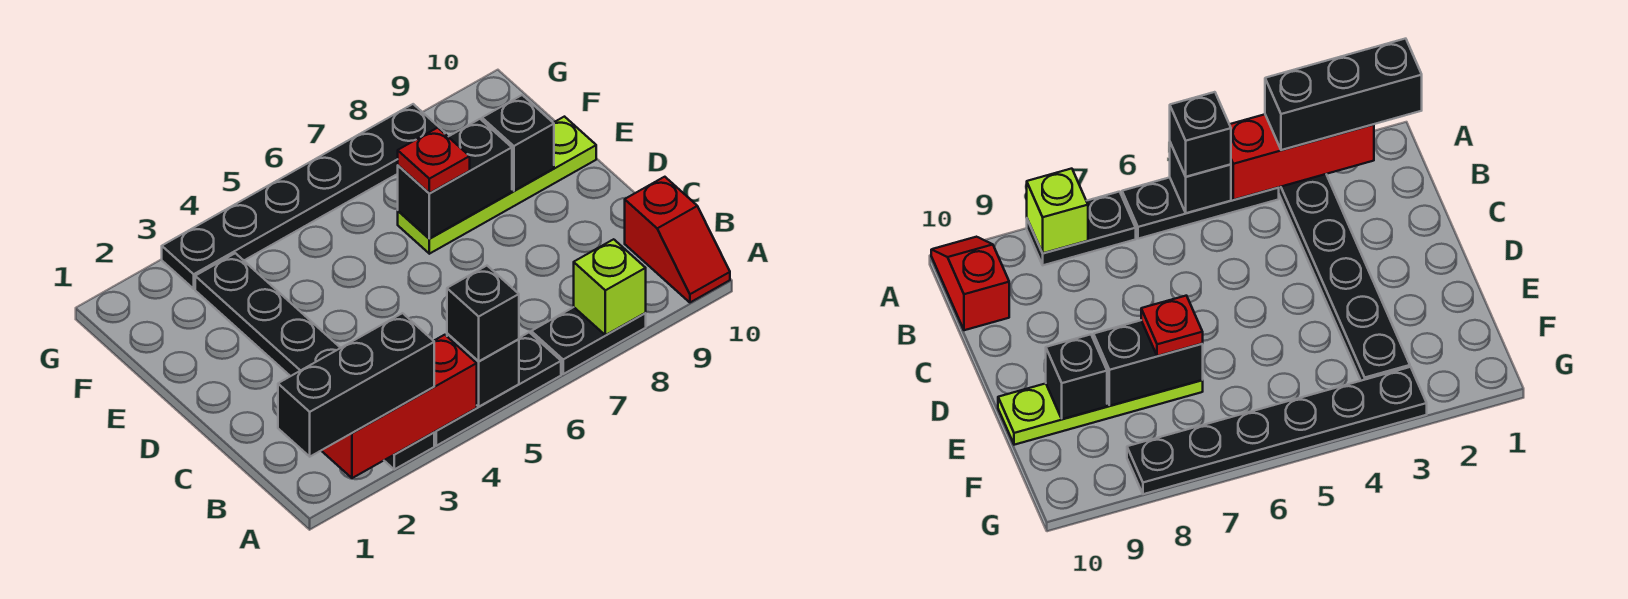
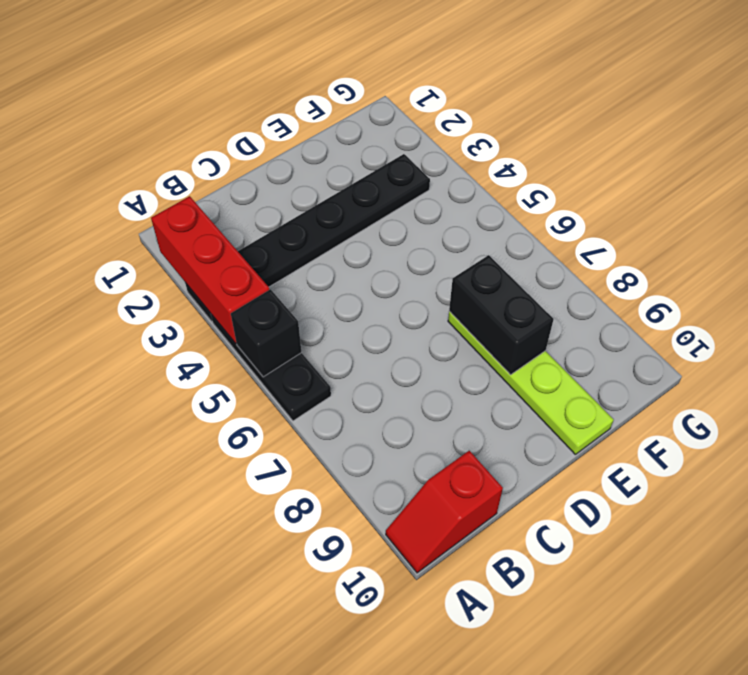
none -> black plate A7:A8 level 1
none -> black plate G3:G8 level 1
none -> lime brick A8 level 2

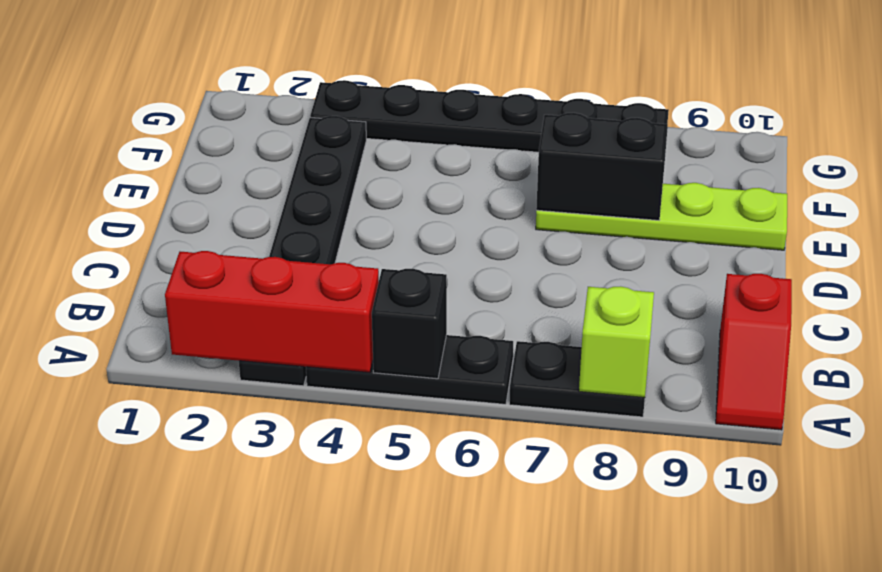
none -> black brick E9 level 2
none -> black brick A1:A3 level 3
none -> black brick A5 level 3

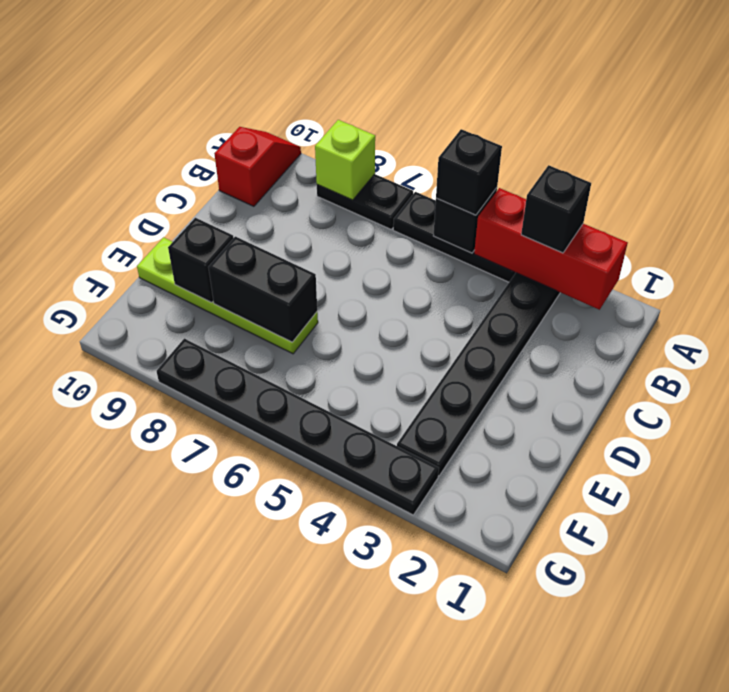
black brick A3 level 3 -> black brick A1:A3 level 3
none -> red plate E7 level 3

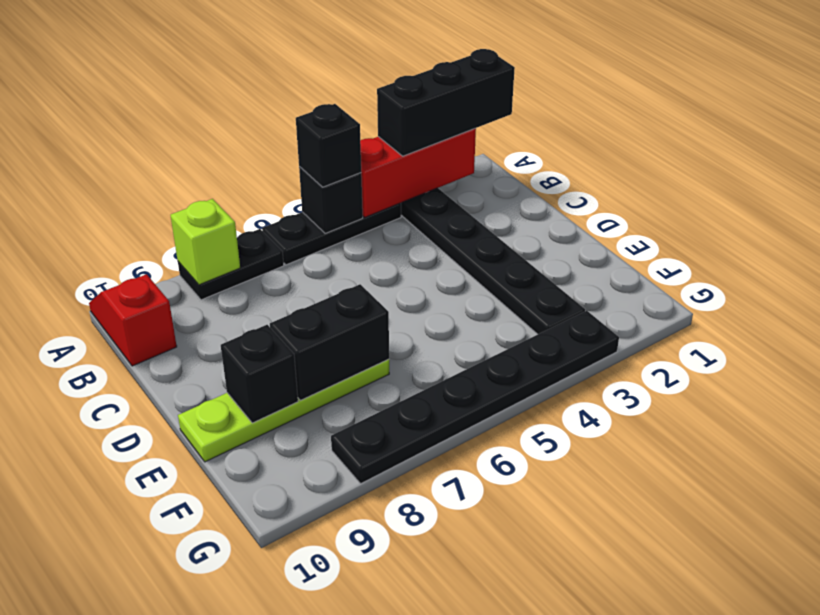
none -> red plate E7 level 3

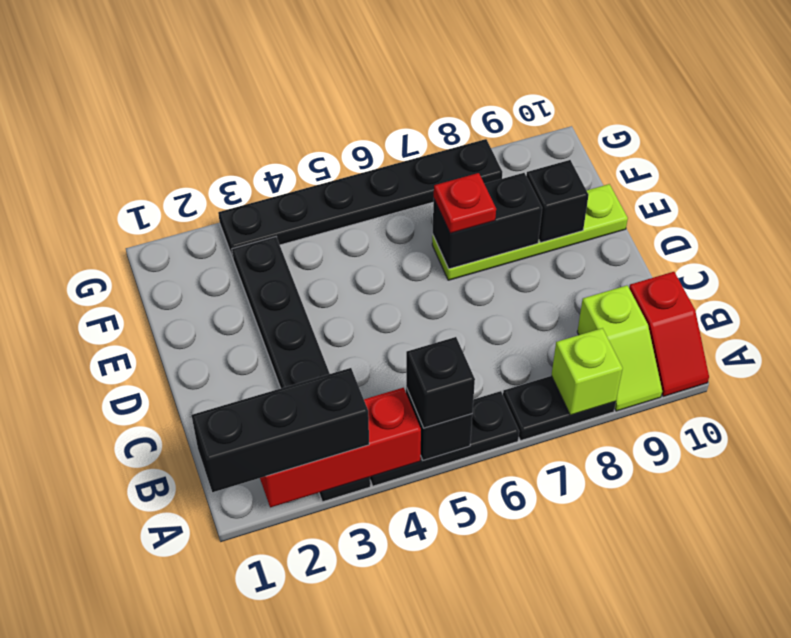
lime slope A9:B9 level 1 top B -> none

